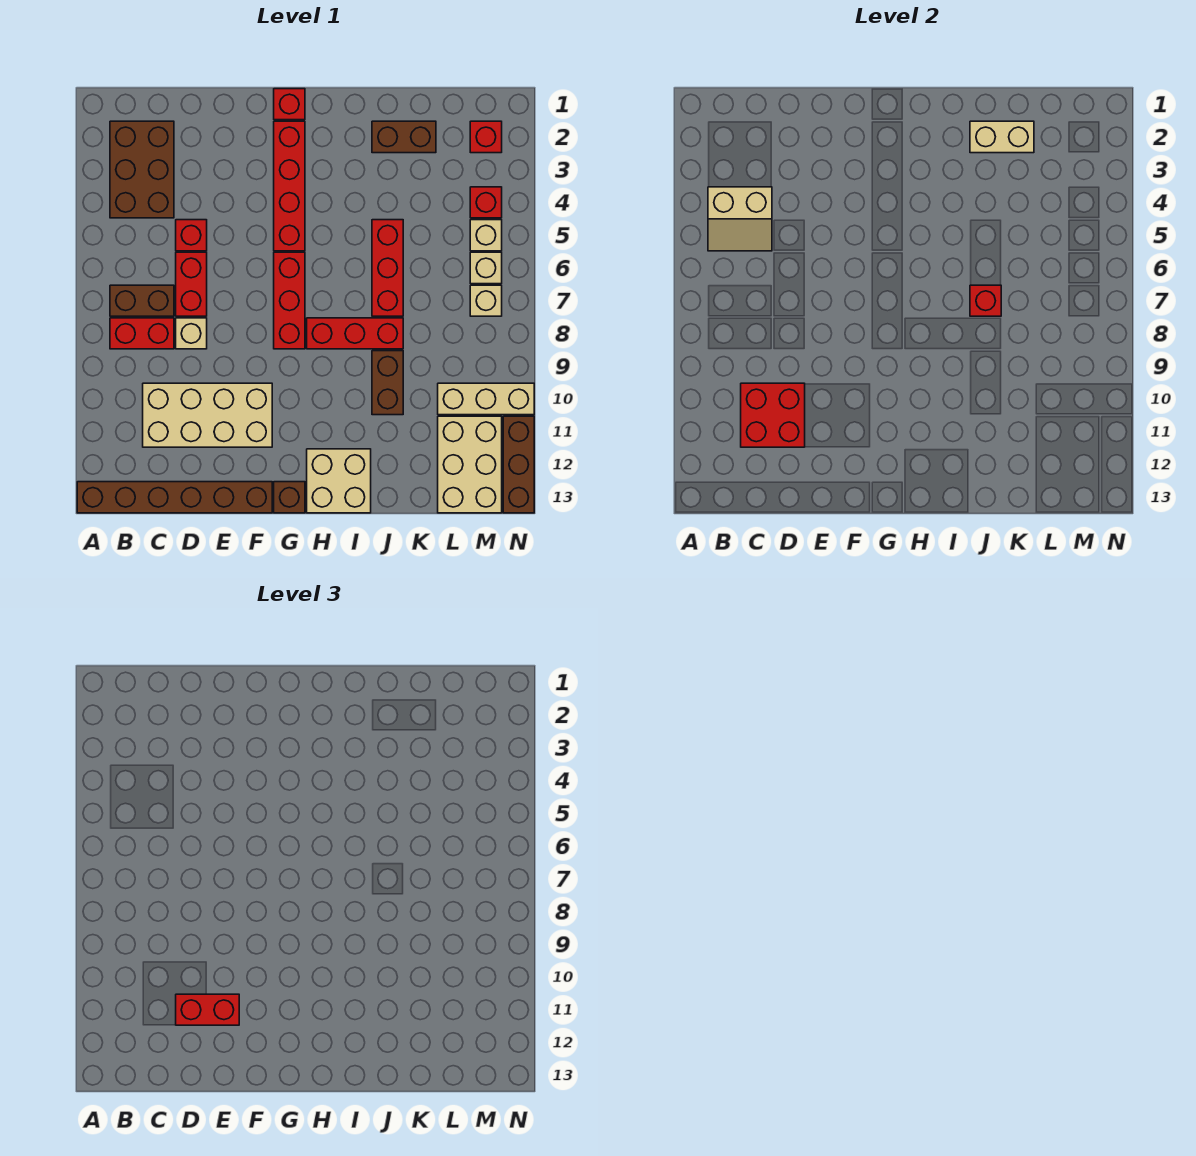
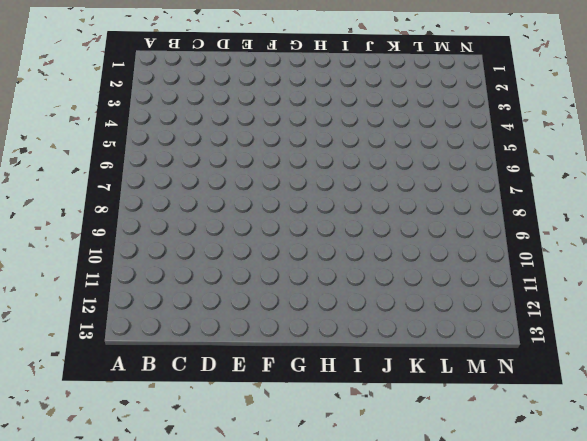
none -> brown brick A13:F13 level 1
none -> brown brick B2:C4 level 1
none -> brown brick B7:C7 level 1
none -> red brick B8:C8 level 1

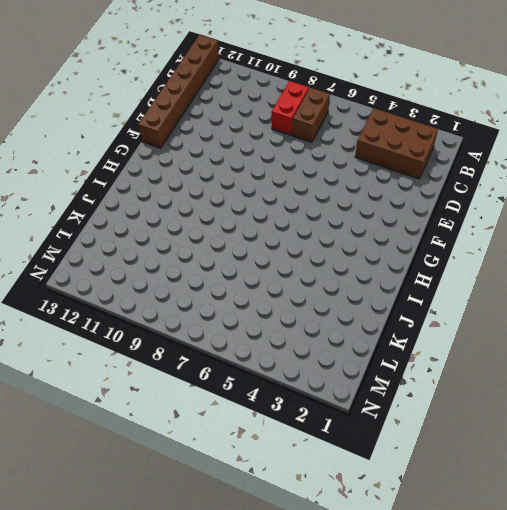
none -> tan brick C10:F11 level 1
none -> red brick D5 level 1
none -> red brick D6:D7 level 1
none -> tan brick D8 level 1

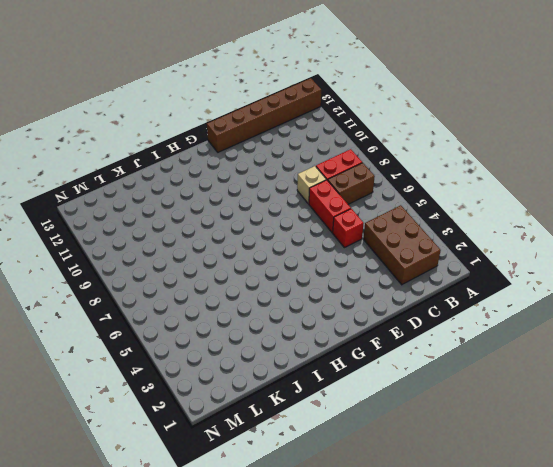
none -> tan brick C10:F11 level 1
none -> red brick G1 level 1
none -> red brick G2:G5 level 1
none -> red brick G6:G8 level 1

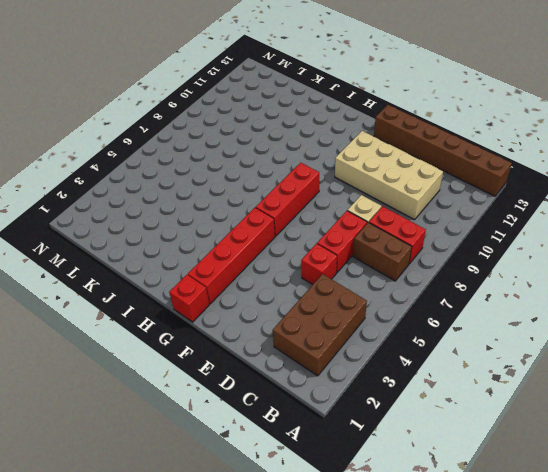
none -> brown brick G13 level 1
none -> red brick H8:J8 level 1
none -> tan brick H12:I13 level 1
none -> brown brick J2:K2 level 1

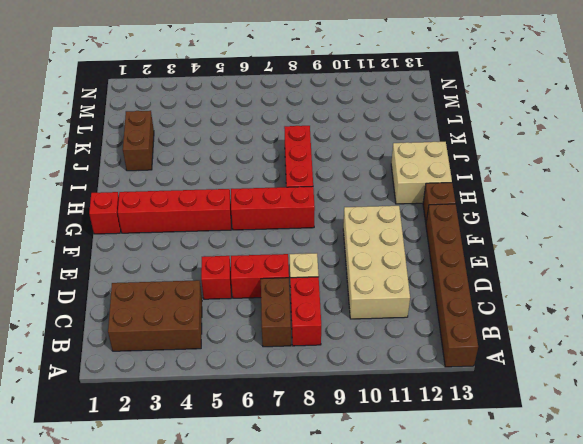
none -> red brick J5:J7 level 1
none -> brown brick J9:J10 level 1
none -> tan brick L10:N10 level 1
none -> tan brick L11:M13 level 1

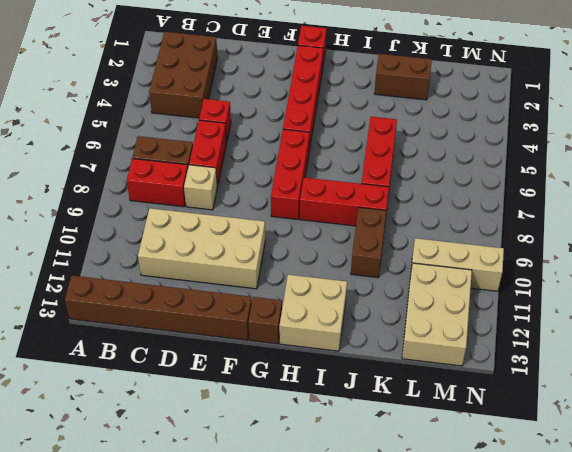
none -> red brick M2 level 1
none -> red brick M4 level 1
none -> tan brick M5 level 1
none -> tan brick M6 level 1

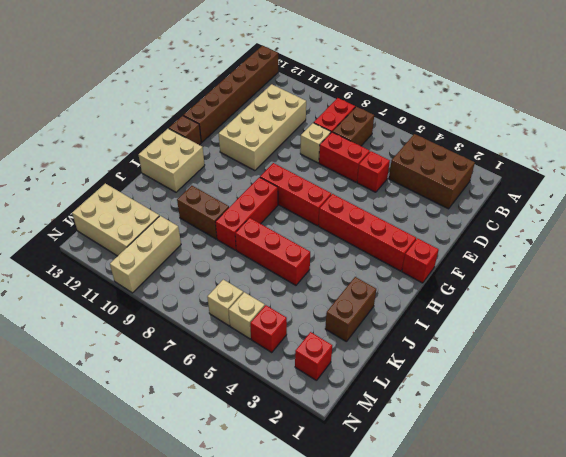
none -> tan brick M7 level 1
none -> brown brick N11:N13 level 1
none -> tan slope B4:C5 level 2 top 4
none -> red brick C10:D11 level 2

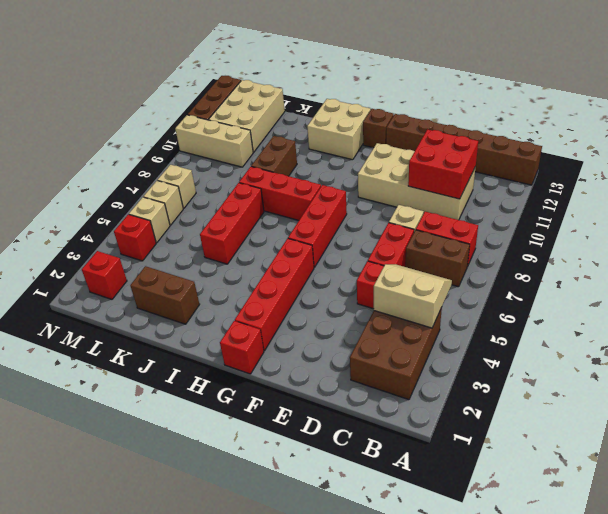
none -> tan brick J2:K2 level 2
none -> red brick J7 level 2
none -> red brick D11:E11 level 3

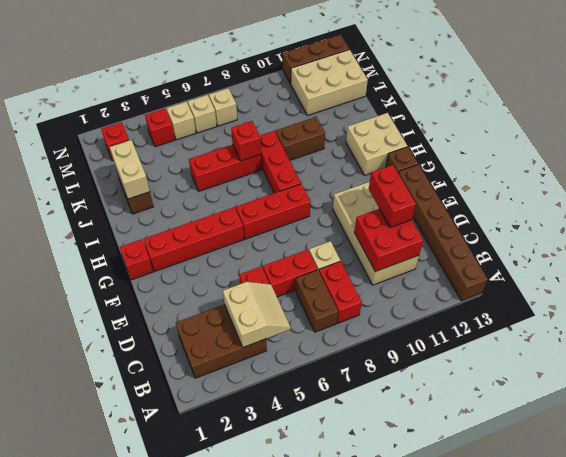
none -> tan brick L10:N10 level 1

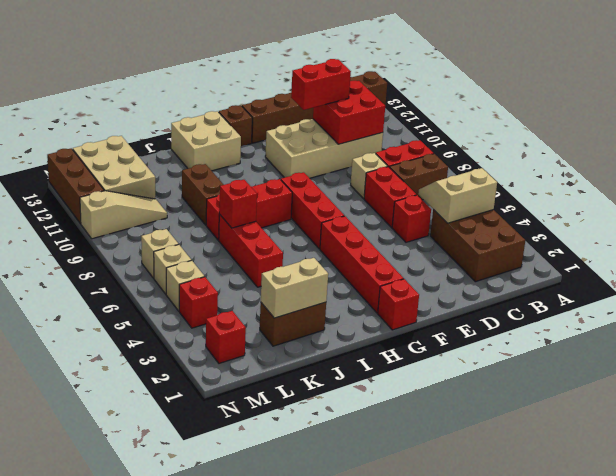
tan slope L10:N10 level 1 top N -> tan brick L10:N10 level 1

